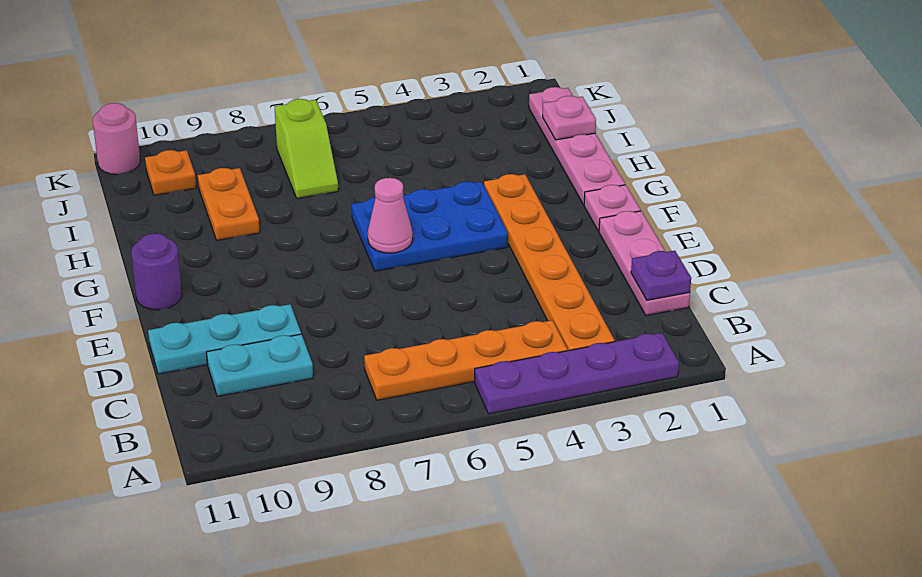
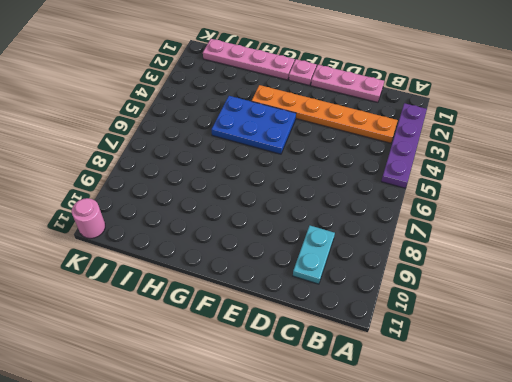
blue plate F4:H5 level 1 -> blue plate F4:G6 level 1
none -> orange plate B4:B7 level 1
none -> cyan plate D9:D11 level 1
none -> purple round brick F11 level 1

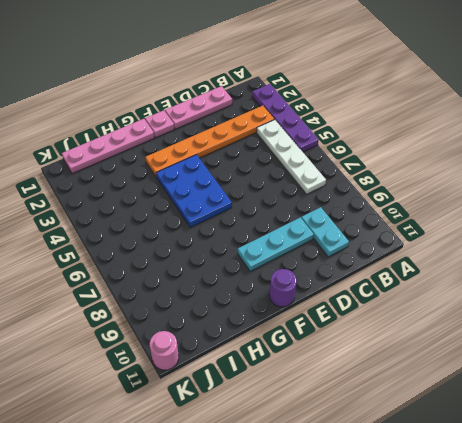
white plate B4:B7 level 1 -> orange plate B4:B7 level 1
cyan plate D9:F9 level 1 -> cyan plate D9:D11 level 1
none -> orange plate H9:I9 level 1
none -> lime slope I7:J7 level 1 top J
none -> orange plate J10 level 1

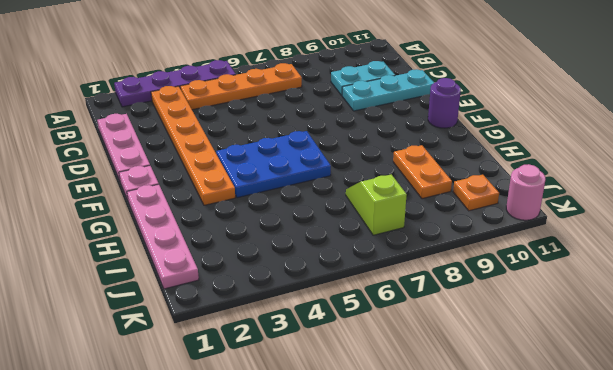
none -> purple plate C1 level 2
none -> pink cone F6 level 2
none -> pink plate I1 level 2

